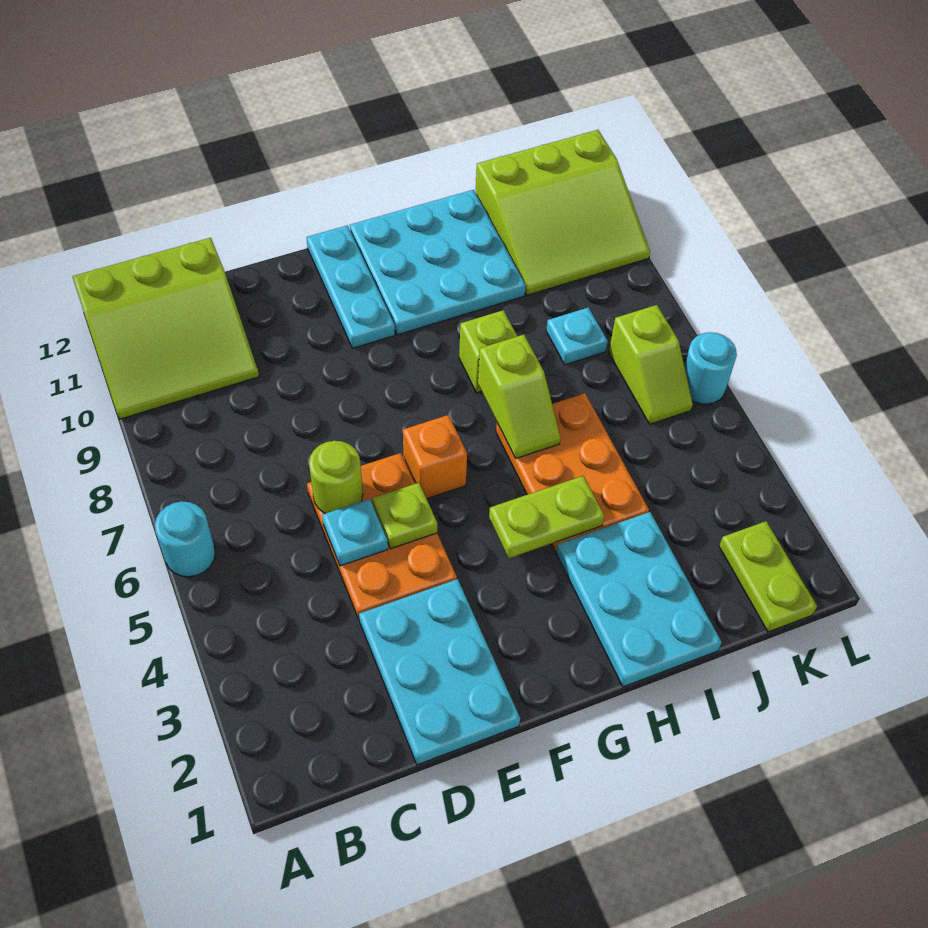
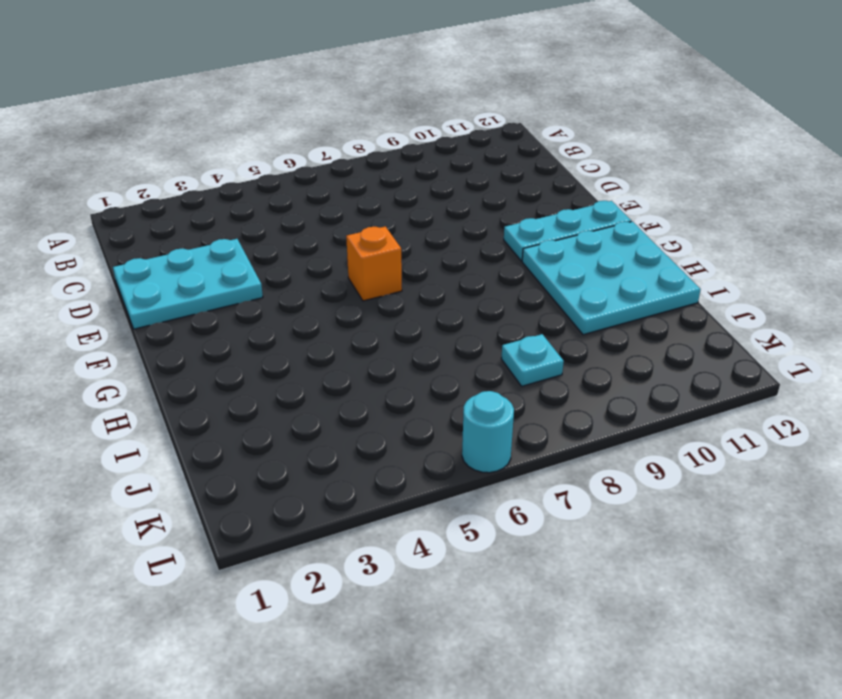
none -> cyan round brick A6 level 1
none -> lime slope A10:C12 level 1 top 12
none -> orange plate D4:E6 level 1

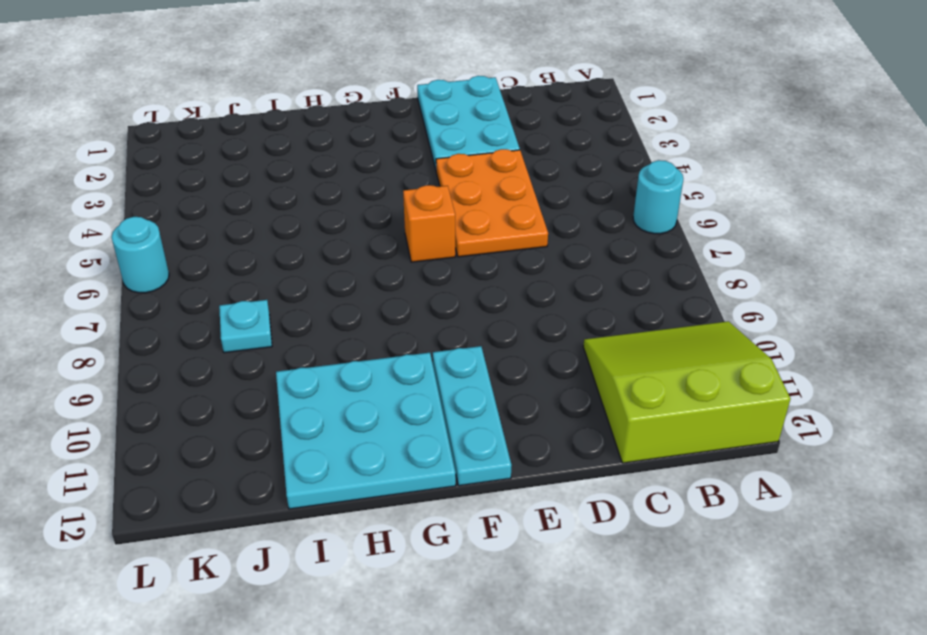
none -> cyan plate H1:I3 level 1
none -> orange plate H4:I6 level 1
none -> lime brick H8 level 1

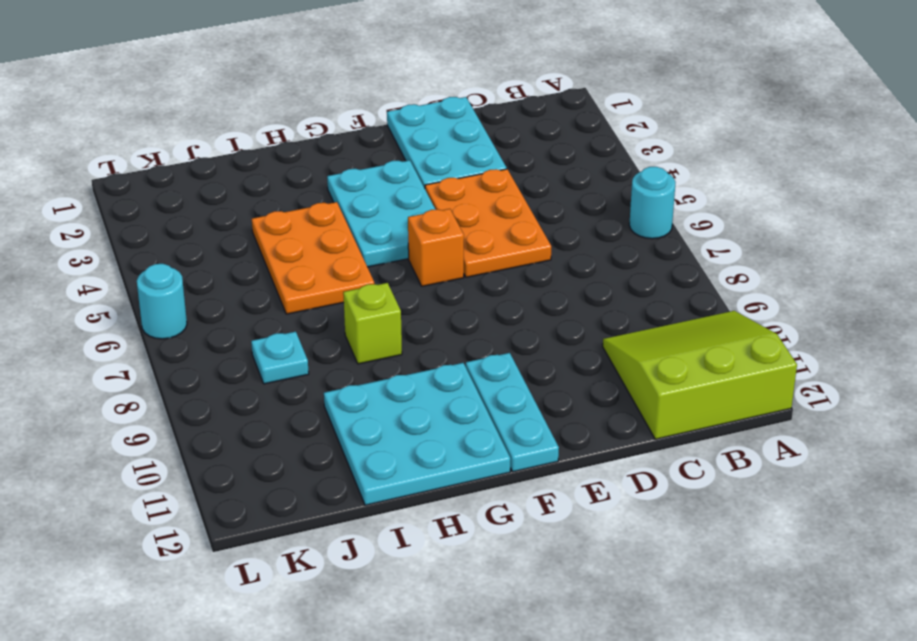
cyan plate F3:G5 level 1 -> cyan plate H1:I3 level 1
none -> lime slope J10:L12 level 1 top 12
none -> lime plate K1:K2 level 1
none -> lime slope K6:K7 level 1 top 7

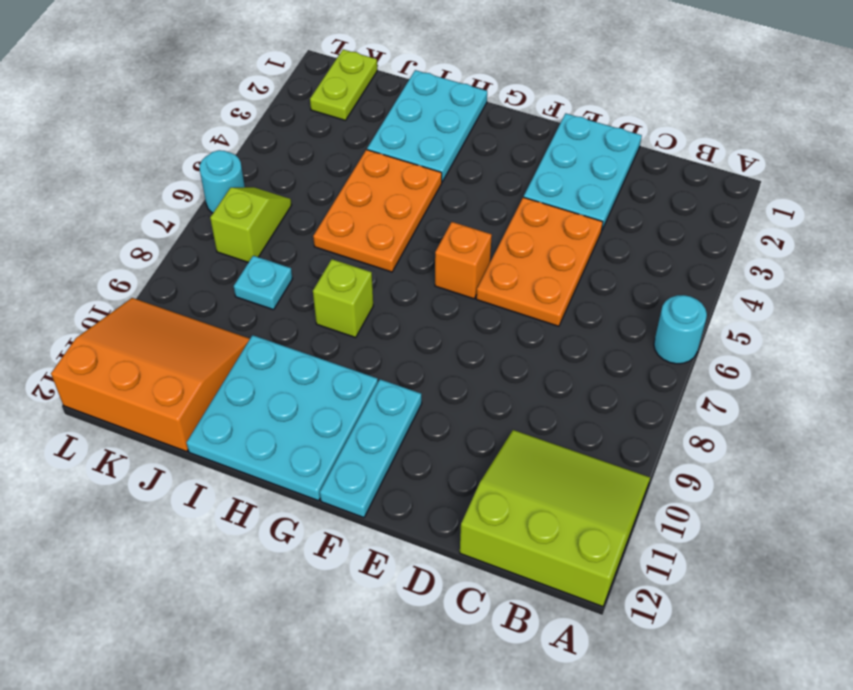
orange slope J10:L12 level 1 top 12 -> lime slope J10:L12 level 1 top 12
none -> cyan plate D5 level 2
none -> lime round brick D6 level 2
none -> lime plate E5 level 2

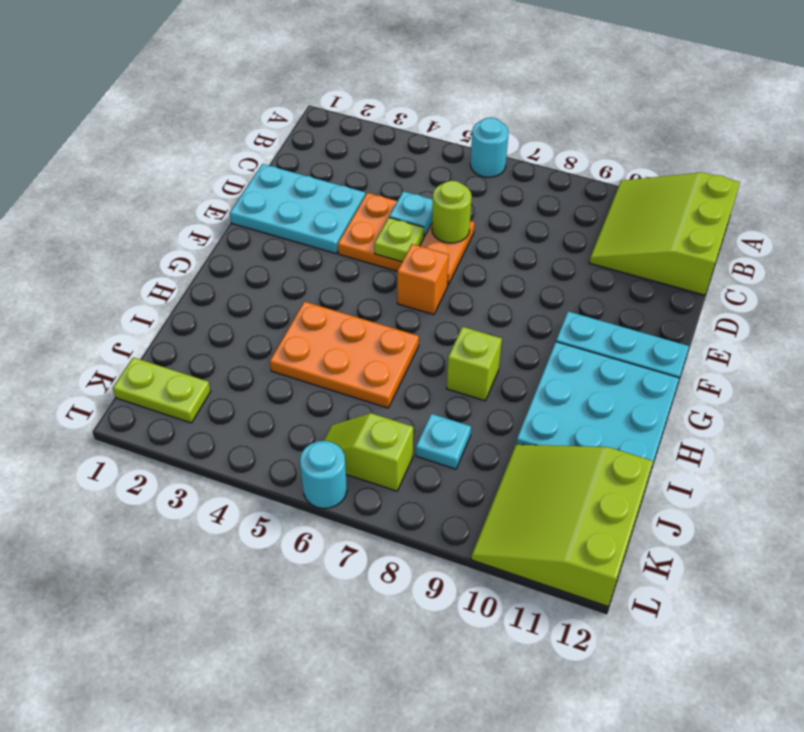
none -> cyan plate H1:I3 level 1
none -> lime plate G4:H4 level 2
none -> lime slope H6:H7 level 2 top 7

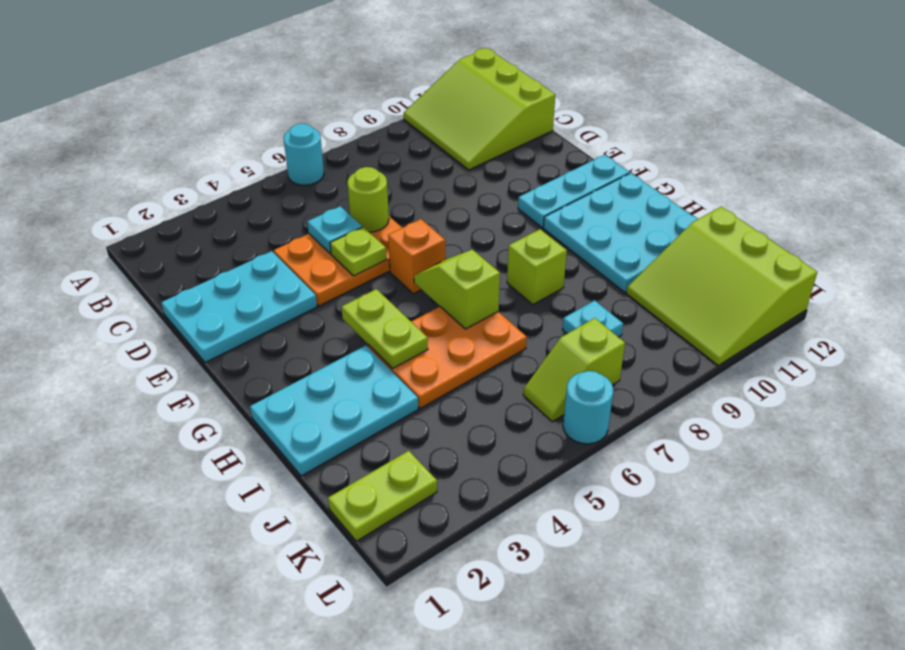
lime slope G6:H6 level 2 top H -> lime slope H6:H7 level 2 top 7

